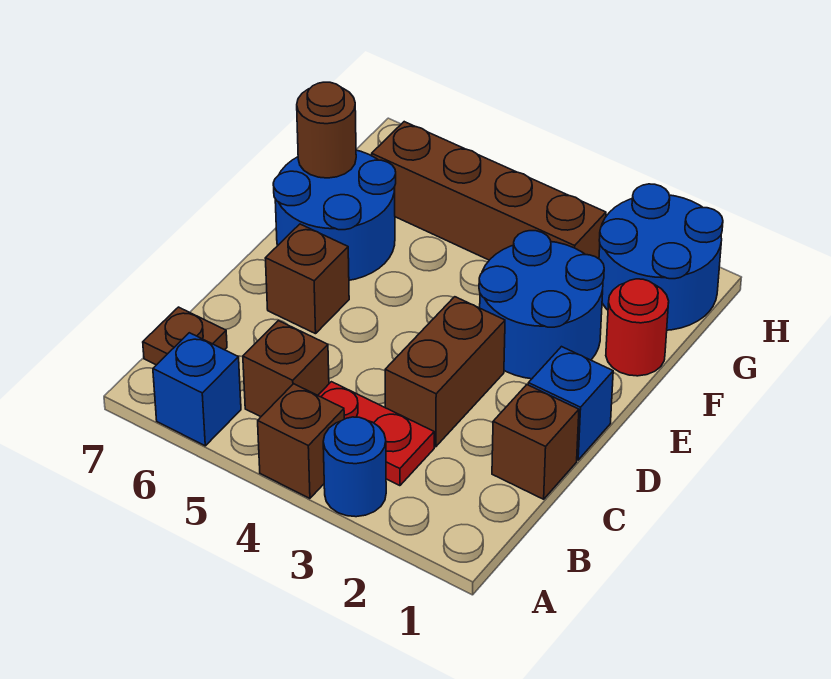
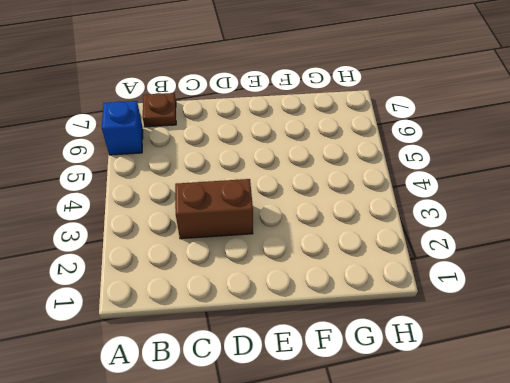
none -> blue round brick A3 level 1
none -> brown brick A4 level 1
none -> red plate B3:B4 level 1

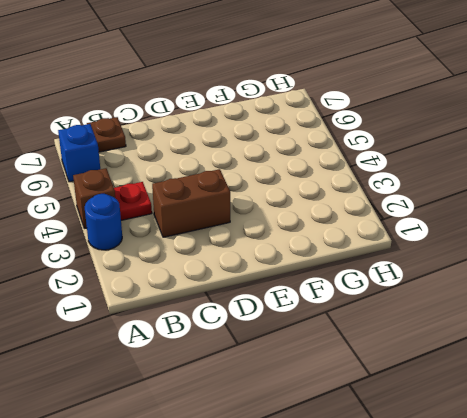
red plate B4 level 1 -> red plate B3:B4 level 1
none -> brown brick B5 level 1
none -> brown brick C1 level 1
none -> blue brick D1 level 1

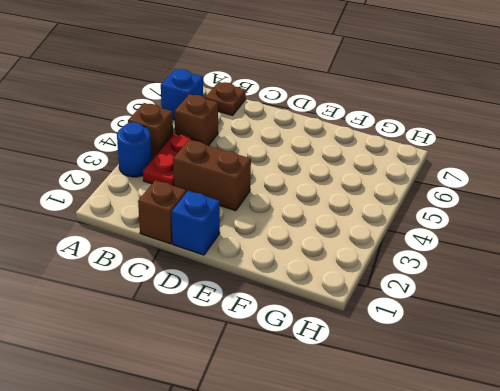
none -> brown brick D6 level 1
none -> blue round brick E2:F3 level 1
none -> blue round brick E6:F7 level 1

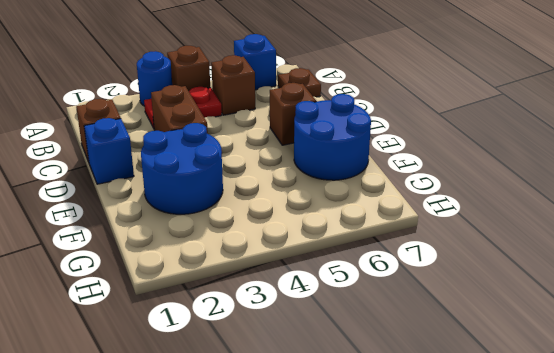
none -> red round brick F1 level 1
none -> blue round brick G1:H2 level 1
none -> brown brick G3:G6 level 1

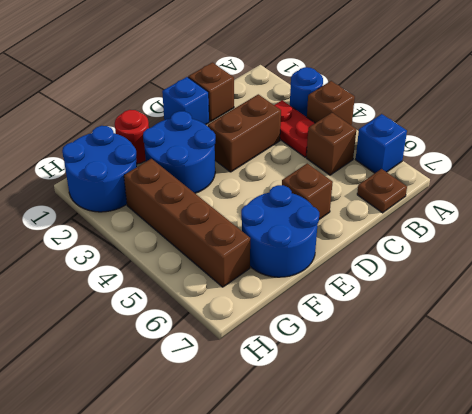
none -> brown round brick F7 level 2

